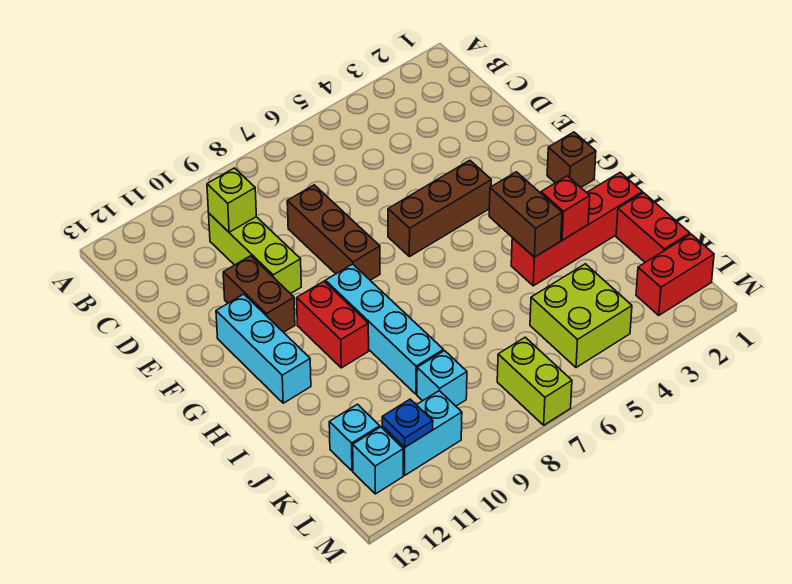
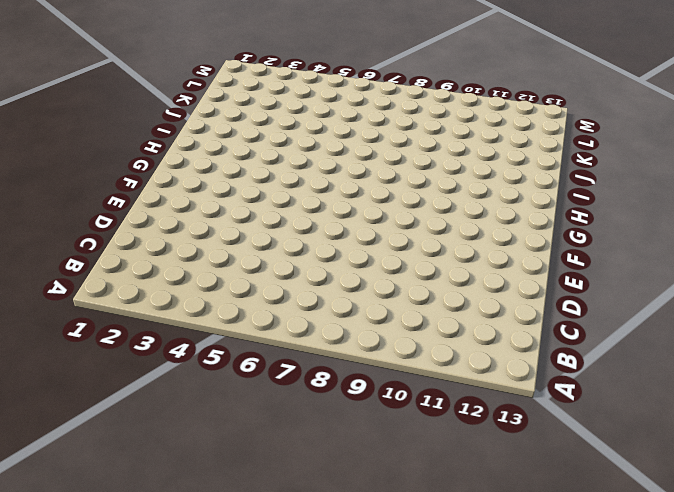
none -> lime brick C10:E10 level 1
none -> brown brick D8:F8 level 1
none -> brown brick E11:F11 level 1

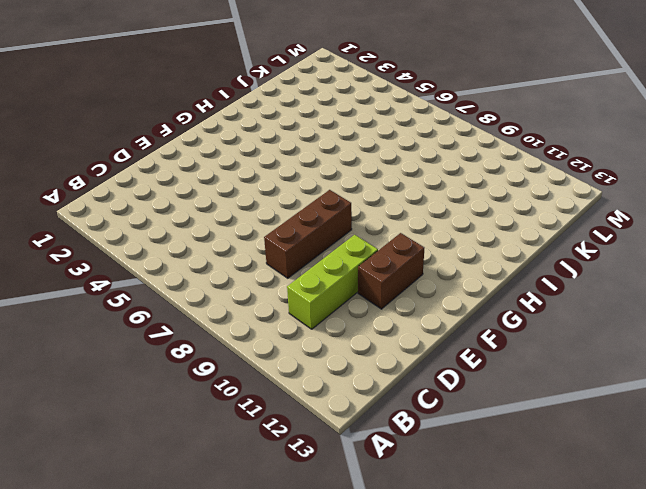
none -> brown brick F4:F6 level 1
none -> cyan brick F12:H12 level 1
none -> brown brick G1 level 1

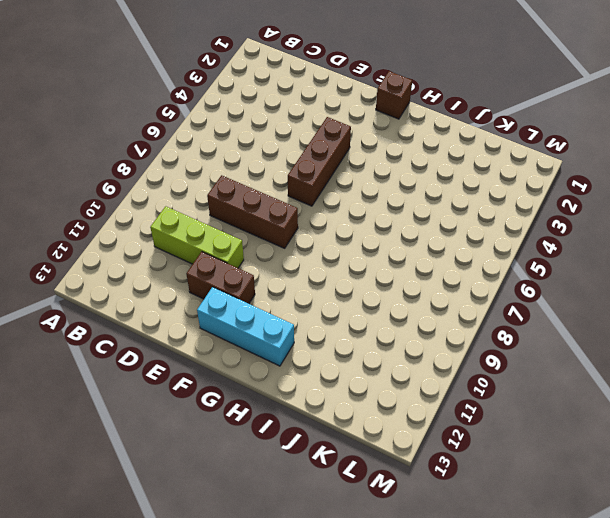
none -> cyan brick G9:J9 level 1
none -> red brick G10:H10 level 1
none -> red brick I1:I4 level 1

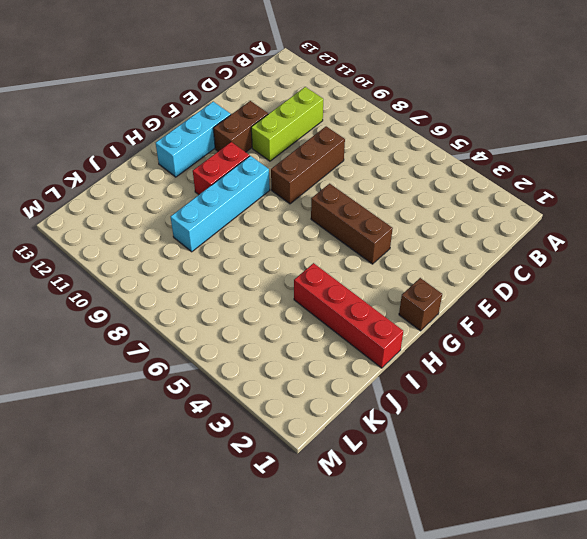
none -> red brick J1:K1 level 1
none -> lime brick K4:L5 level 1
none -> cyan brick K9 level 1

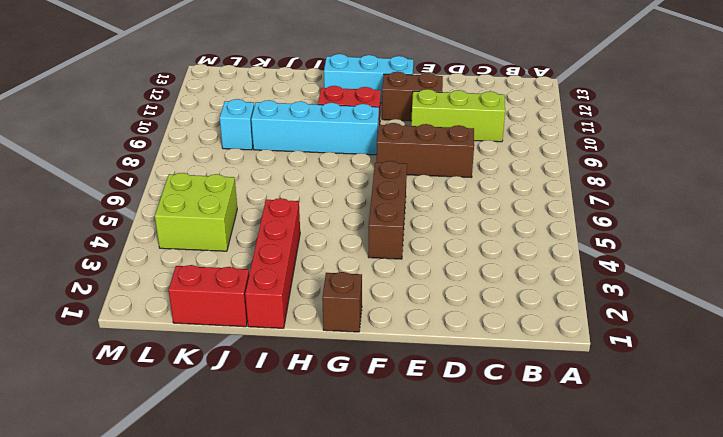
none -> cyan brick K12 level 1
none -> red brick L1:L2 level 1
none -> lime brick L7:M7 level 1

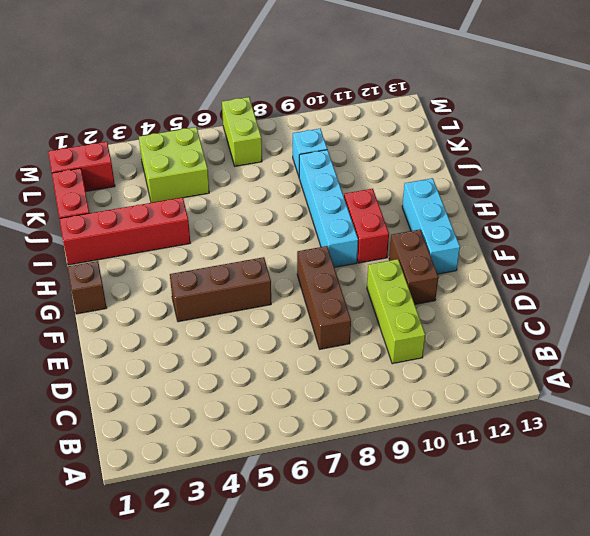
none -> cyan brick K12 level 1
none -> cyan brick L10:L11 level 1
none -> cyan brick L12 level 1

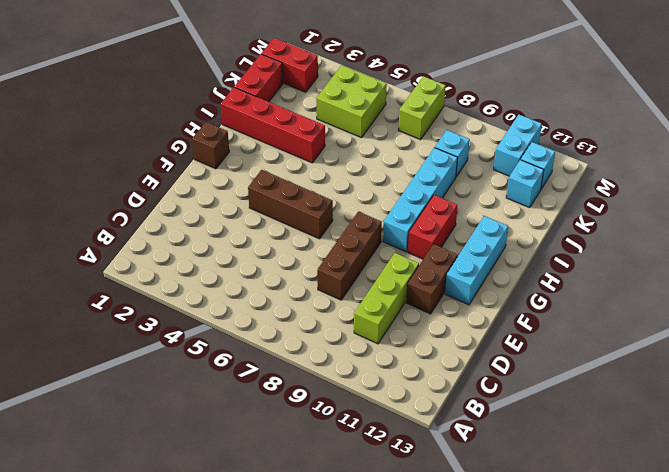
cyan brick L11:M11 level 1 -> cyan brick L10:L11 level 1
none -> lime brick C10 level 2
none -> brown brick H4:I4 level 2
none -> red brick I3 level 2

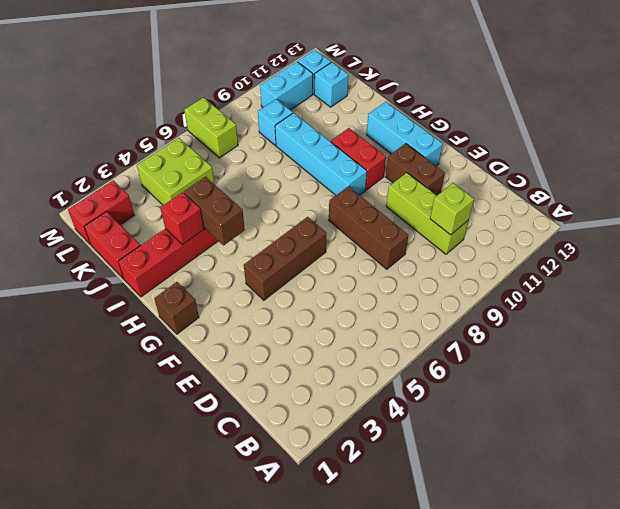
none -> blue plate L11 level 2

